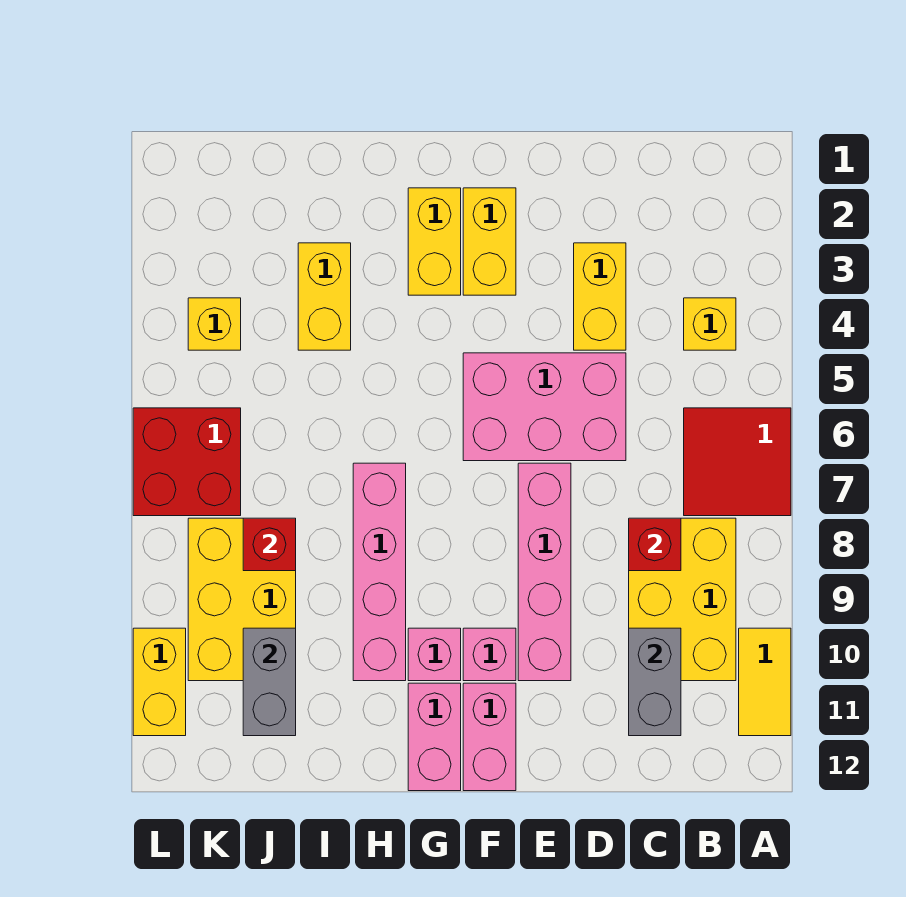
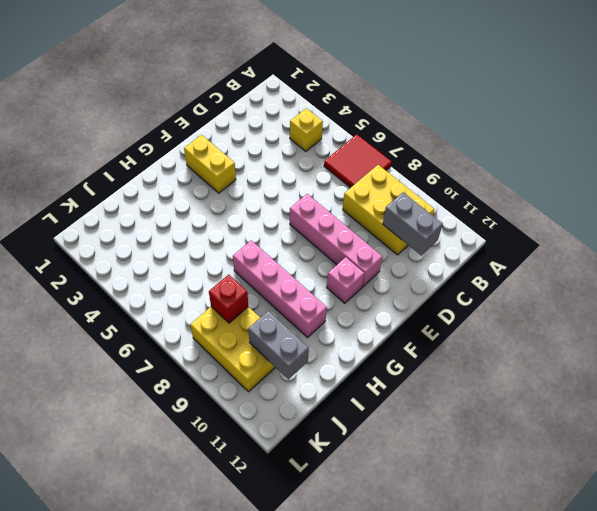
none -> yellow tile A10:A11 level 1
none -> yellow brick D3:D4 level 1
none -> pink brick D5:F6 level 1

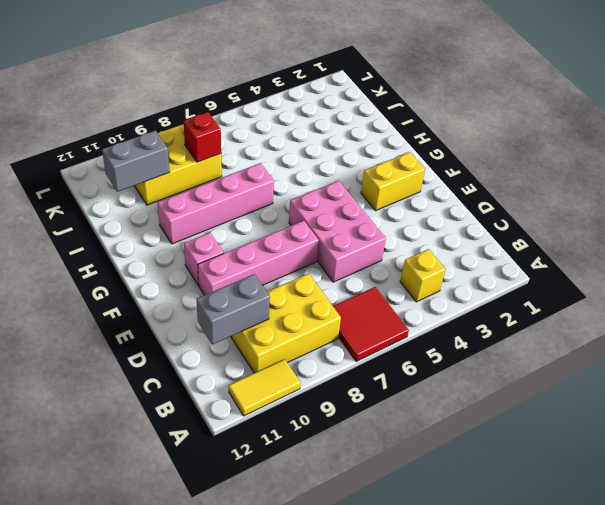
none -> yellow brick D3:D4 level 1
none -> pink brick F11:F12 level 1
none -> yellow brick G2:G3 level 1

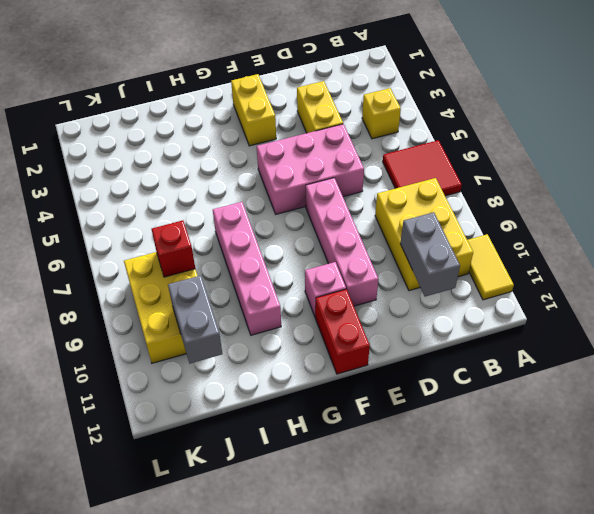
red brick F11:F12 level 1 -> pink brick F11:F12 level 1
none -> yellow brick G2:G3 level 1
none -> pink brick G10 level 1
none -> pink brick G11:G12 level 1

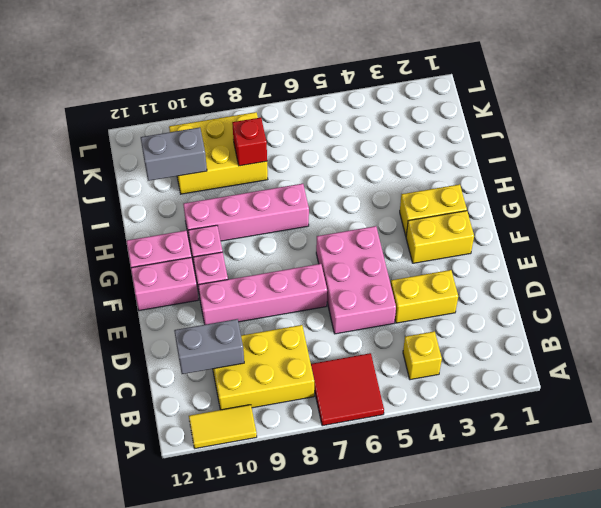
none -> yellow brick I3:I4 level 1
none -> yellow brick K4 level 1
none -> red brick K6:L7 level 1

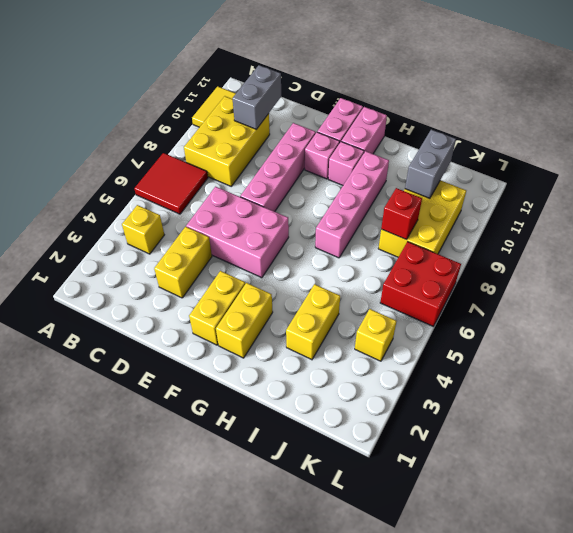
none -> yellow brick L10:L11 level 1
none -> red brick C8 level 2

